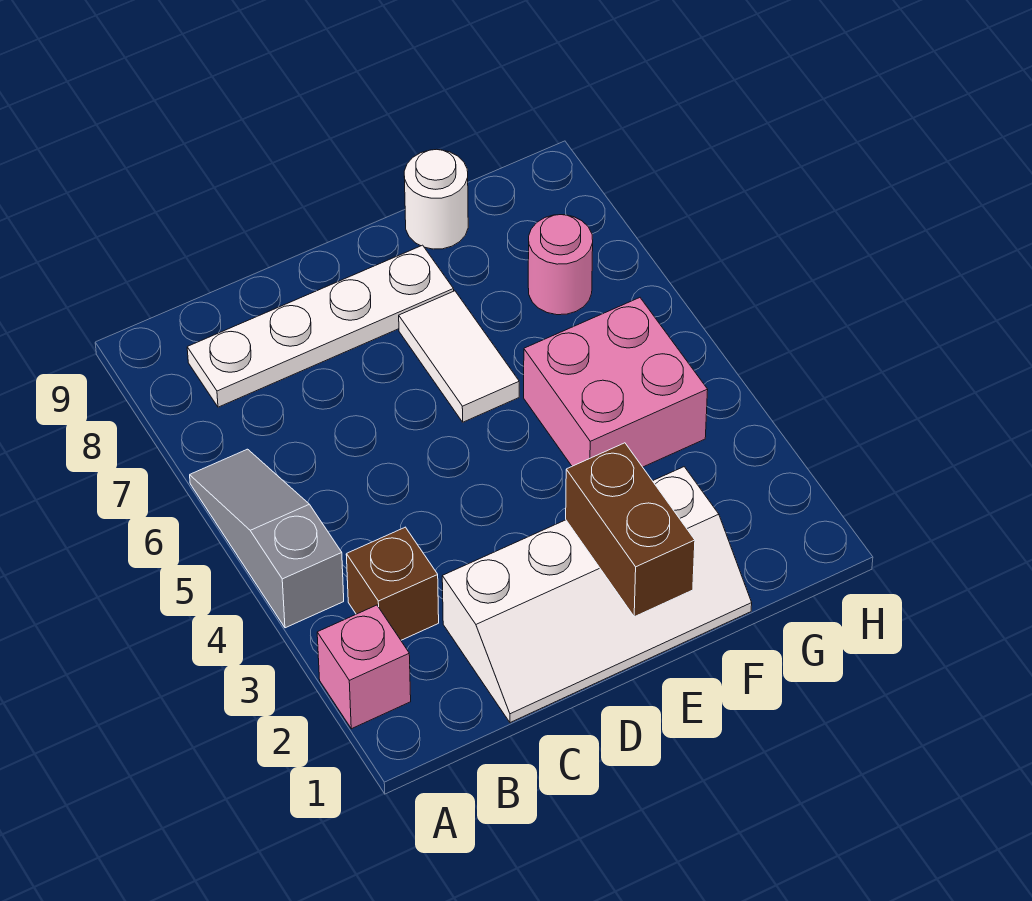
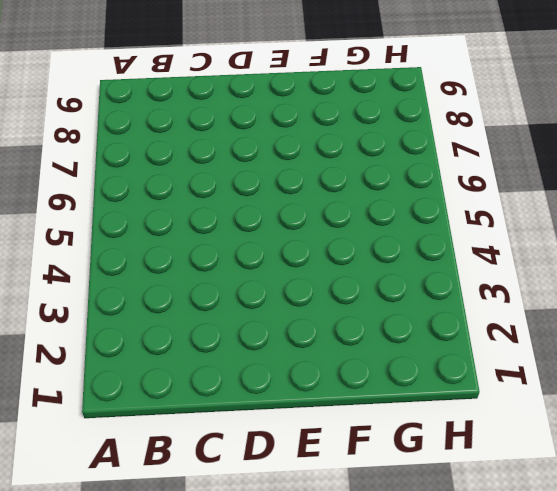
none -> pink brick A2 level 1
none -> grey slope A4:A6 level 1 top 4

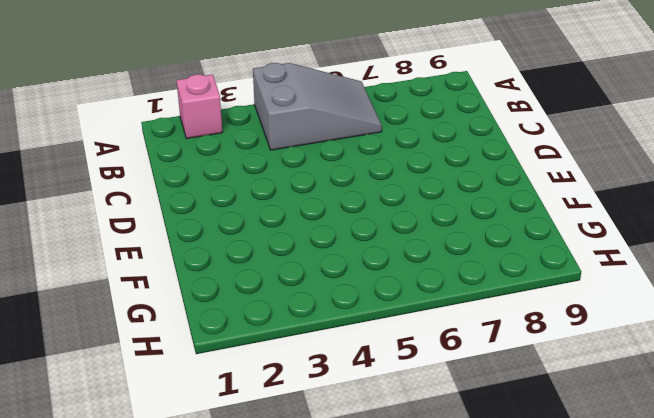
grey slope A4:B6 level 1 top 4 -> grey slope A4:A6 level 1 top 4
none -> brown brick B3 level 1
none -> white plate B8:E8 level 1

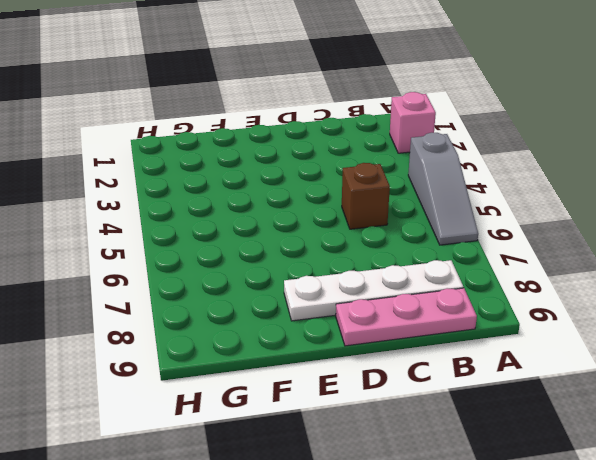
pink plate B9:D9 level 1 -> none
brown brick C5 level 1 -> brown brick B3 level 1
none -> white slope C1:F2 level 1 top 2
none -> white tile E6:E7 level 1

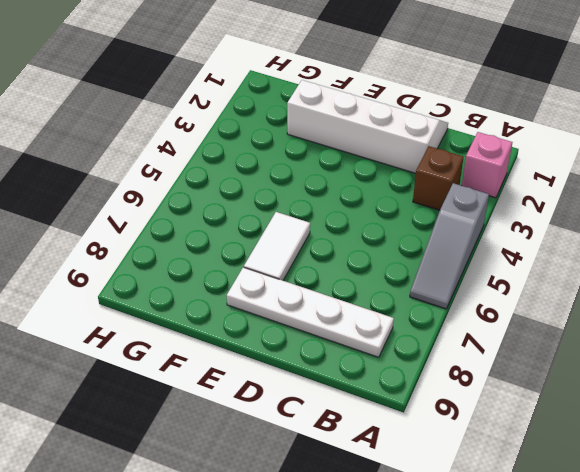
none -> pink brick F4:G5 level 1
none -> white round brick F9 level 1

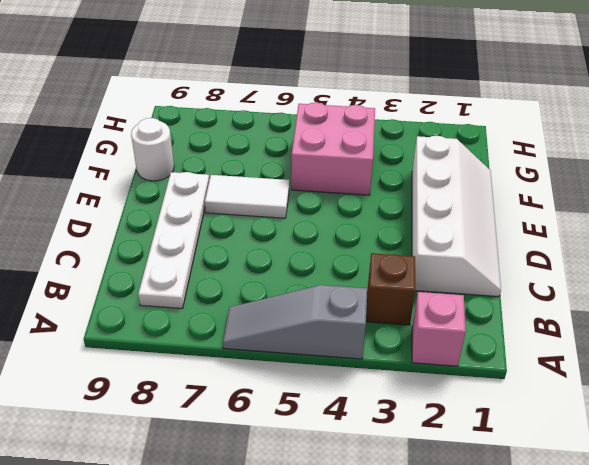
none -> pink round brick G7 level 1
none -> brown brick E1:E2 level 2

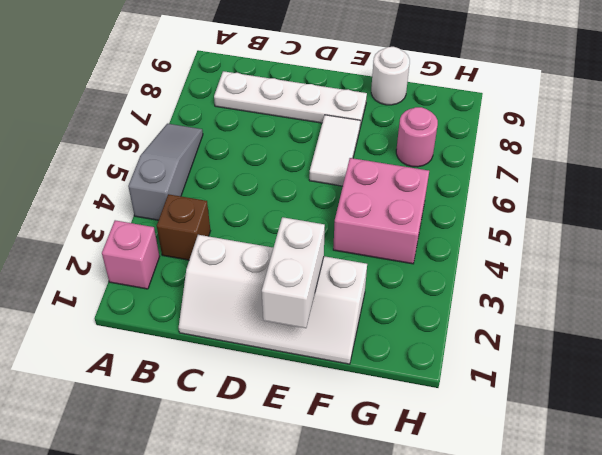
white brick E1:E2 level 2 -> brown brick E1:E2 level 2

